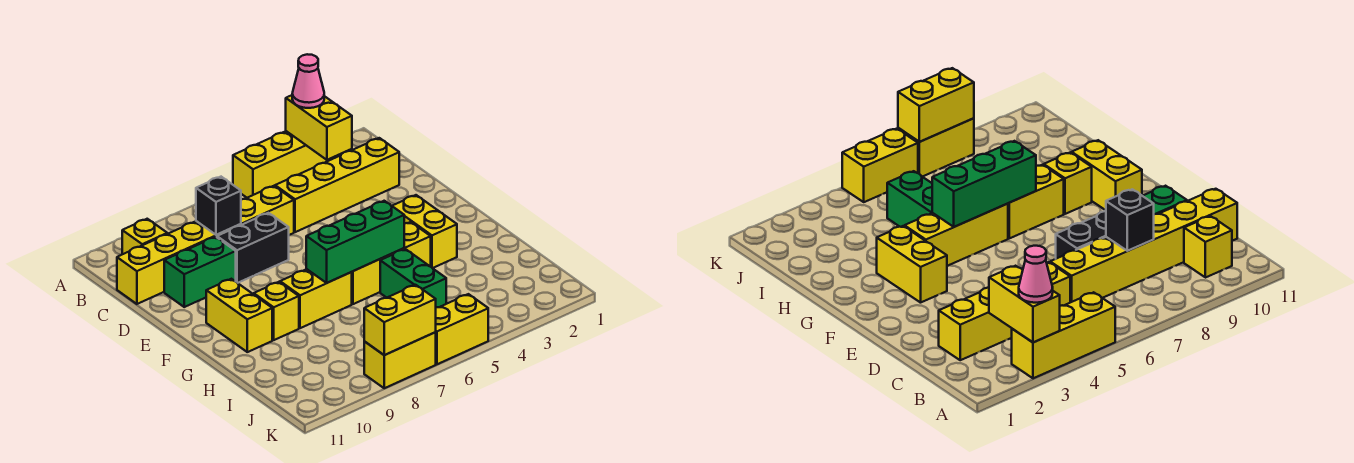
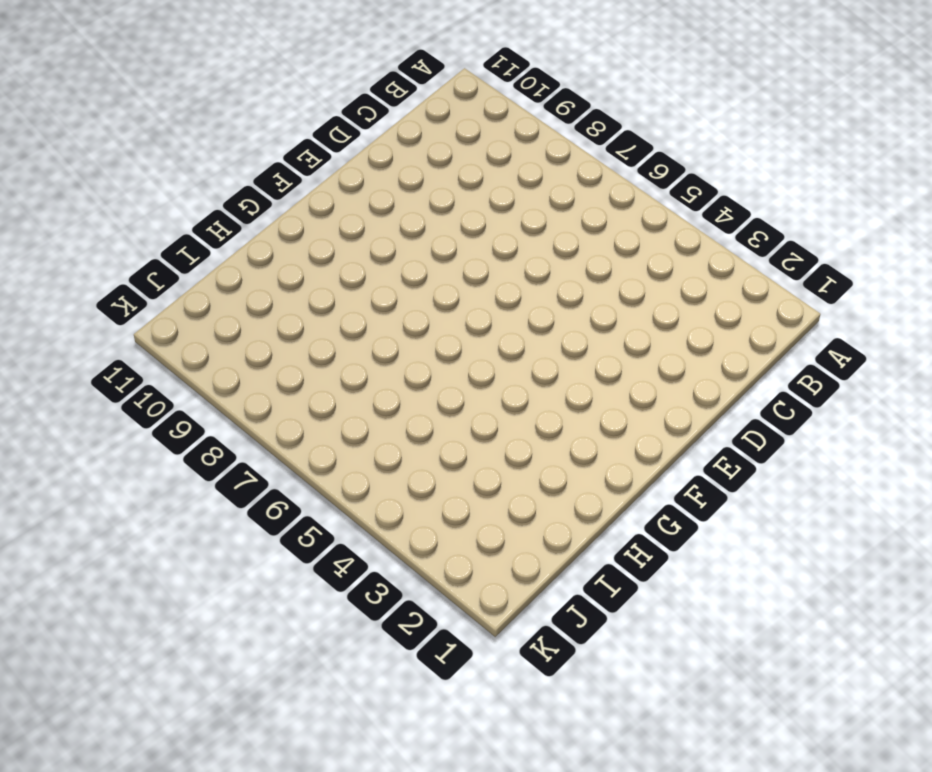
none -> yellow brick A3:A5 level 1
none -> yellow brick B10 level 1
none -> yellow brick C2:C5 level 1

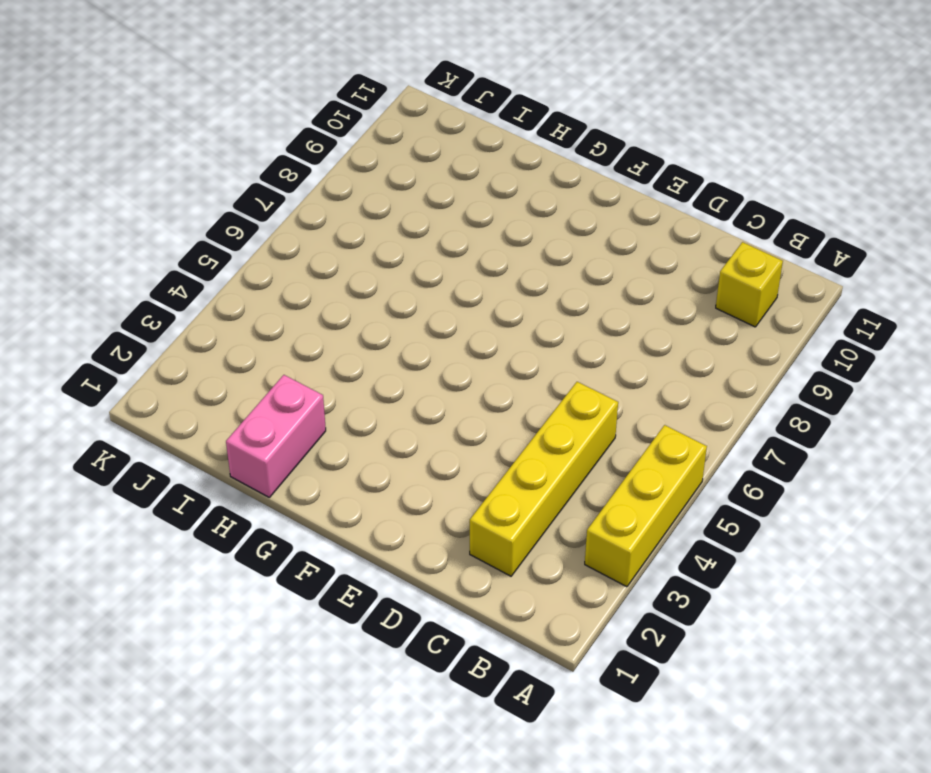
pink brick H1:H2 level 1 -> none
none -> yellow brick C6:C11 level 1
none -> black brick D7:D8 level 1
none -> green brick D9:D10 level 1

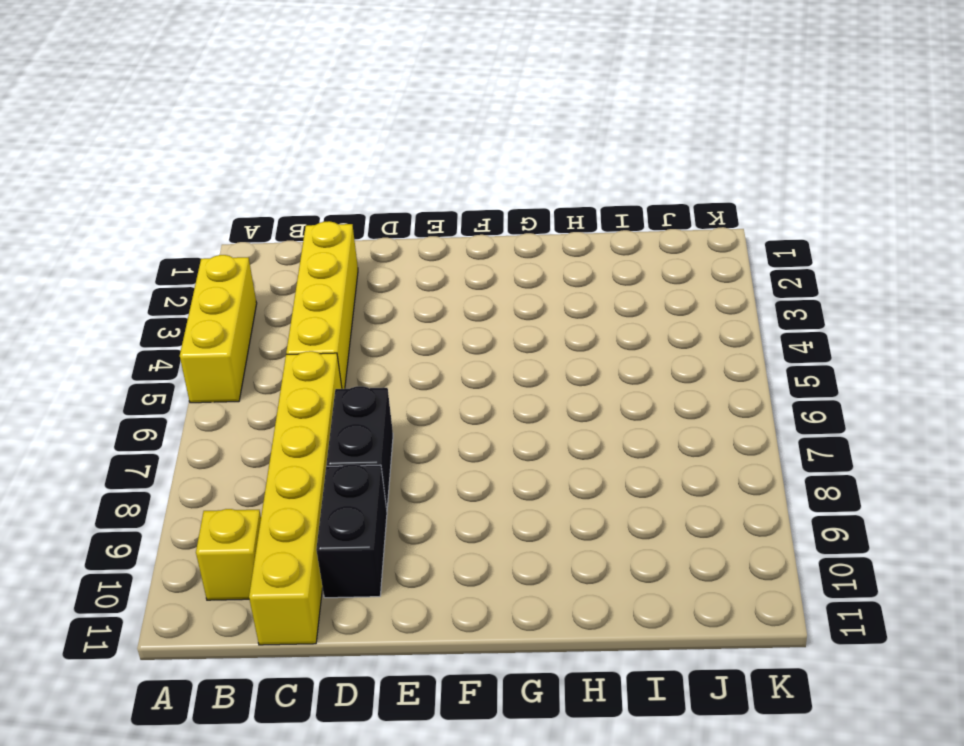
black brick D9:D10 level 1 -> green brick D9:D10 level 1
none -> yellow brick F3:G3 level 1
none -> yellow brick F10:G10 level 1
none -> yellow brick G4:G6 level 1

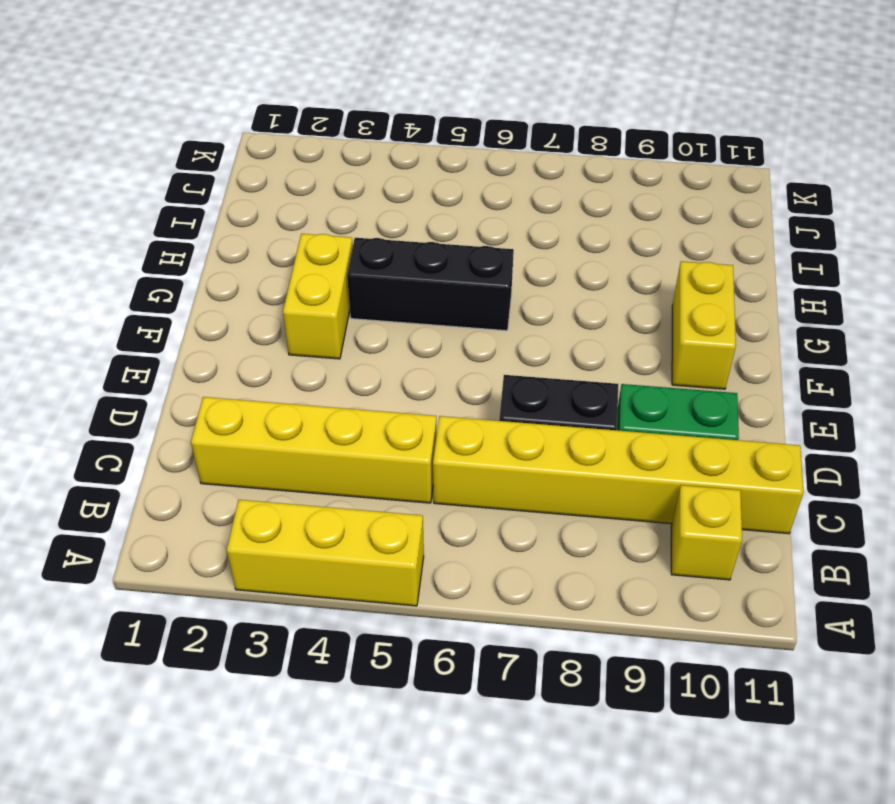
black brick G4:G6 level 1 -> yellow brick G4:G6 level 1
none -> yellow brick G7:G8 level 1
none -> yellow brick G9 level 1
none -> green brick H5:I5 level 1

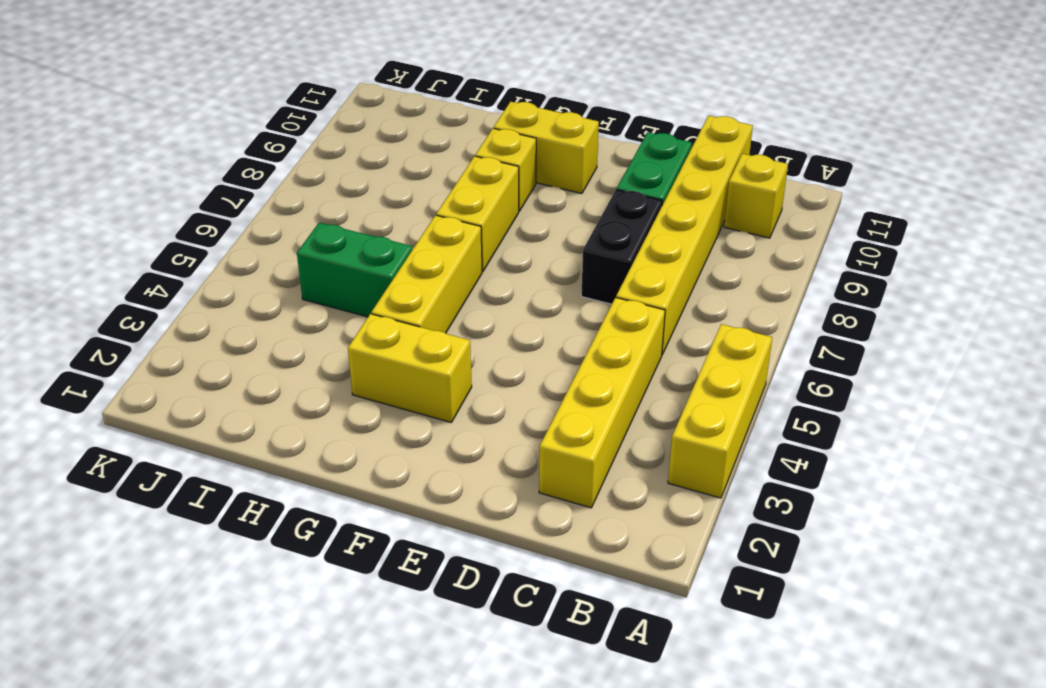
none -> yellow brick K5:K6 level 1
none -> yellow brick K7:K8 level 1
none -> yellow brick A3:B3 level 2

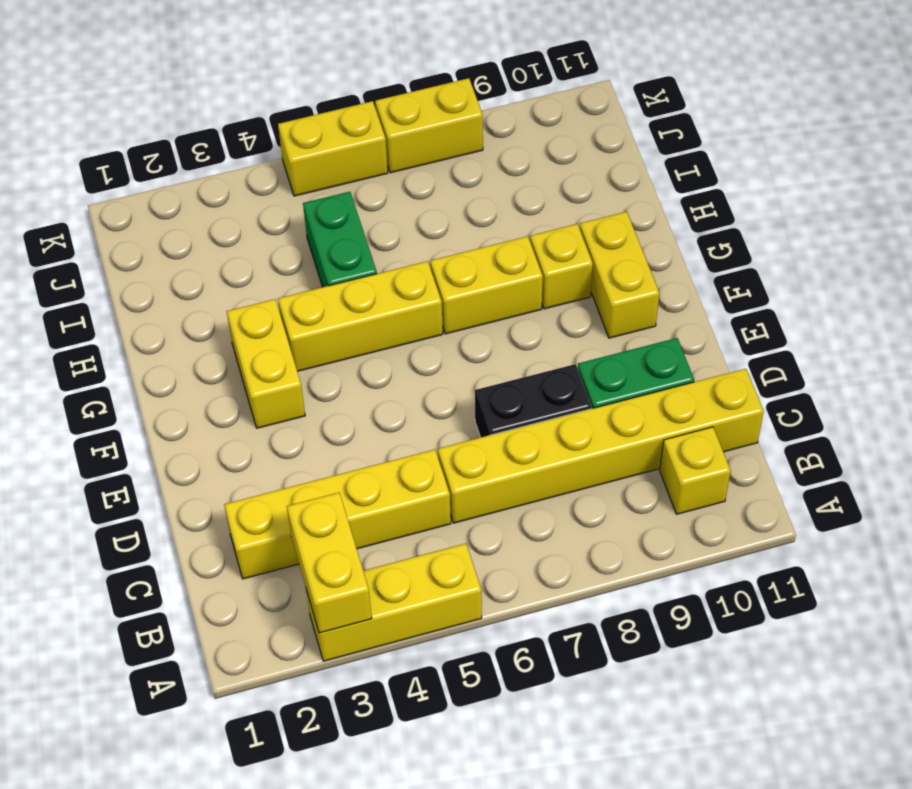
none -> black brick C8 level 2
none -> green brick G5:G7 level 2
none -> yellow brick K7:K8 level 2

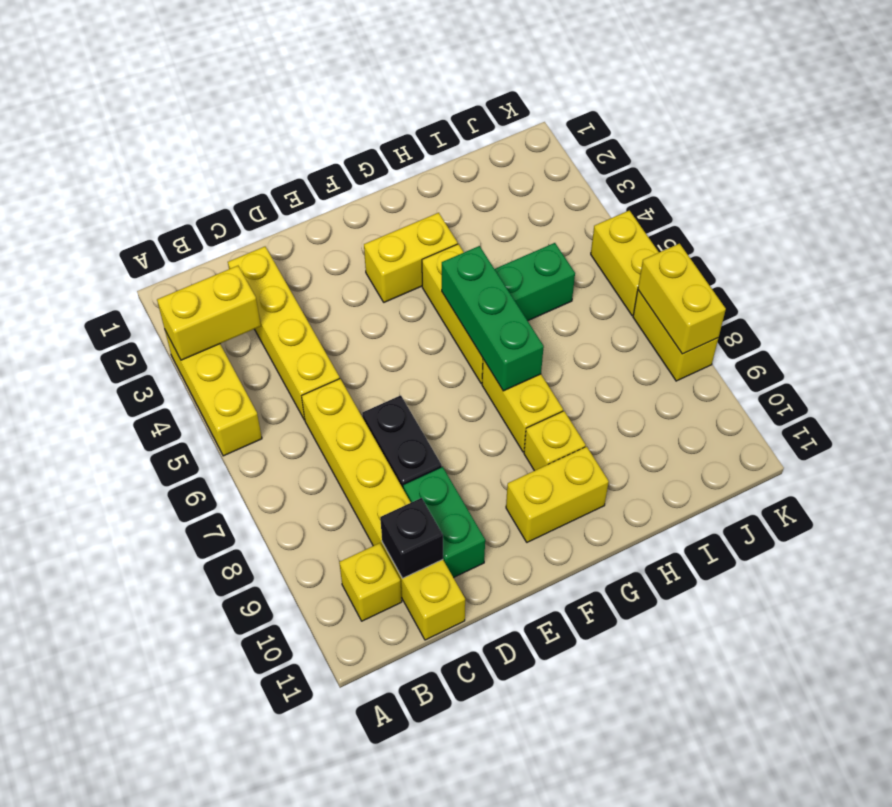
black brick C10 level 2 -> black brick C8 level 2
none -> pink cone A3 level 3

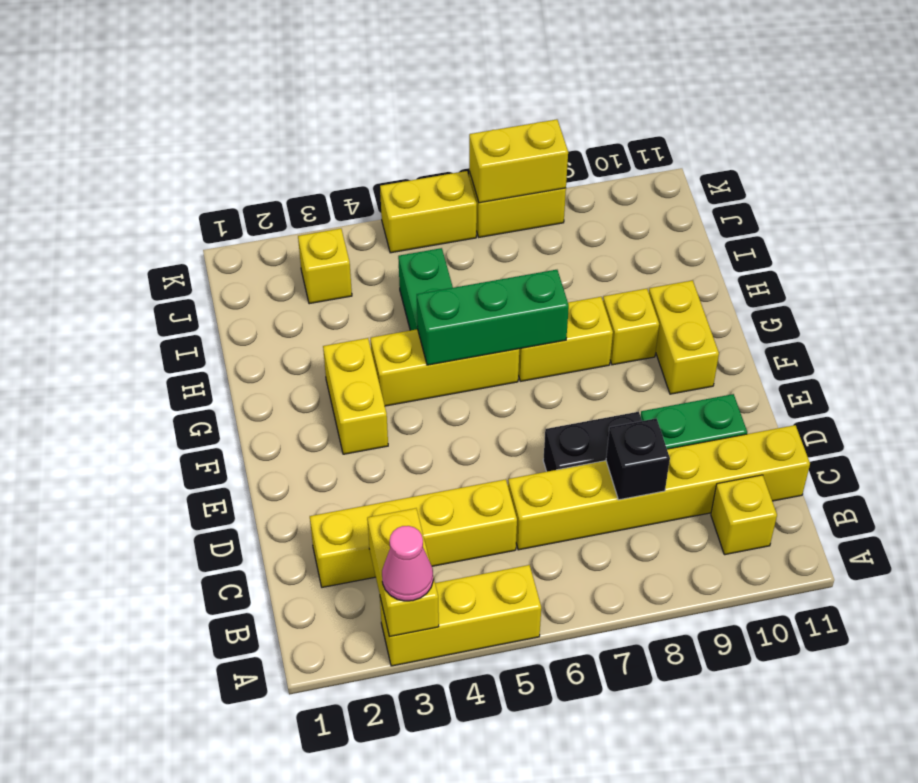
yellow brick J3 level 1 -> none

